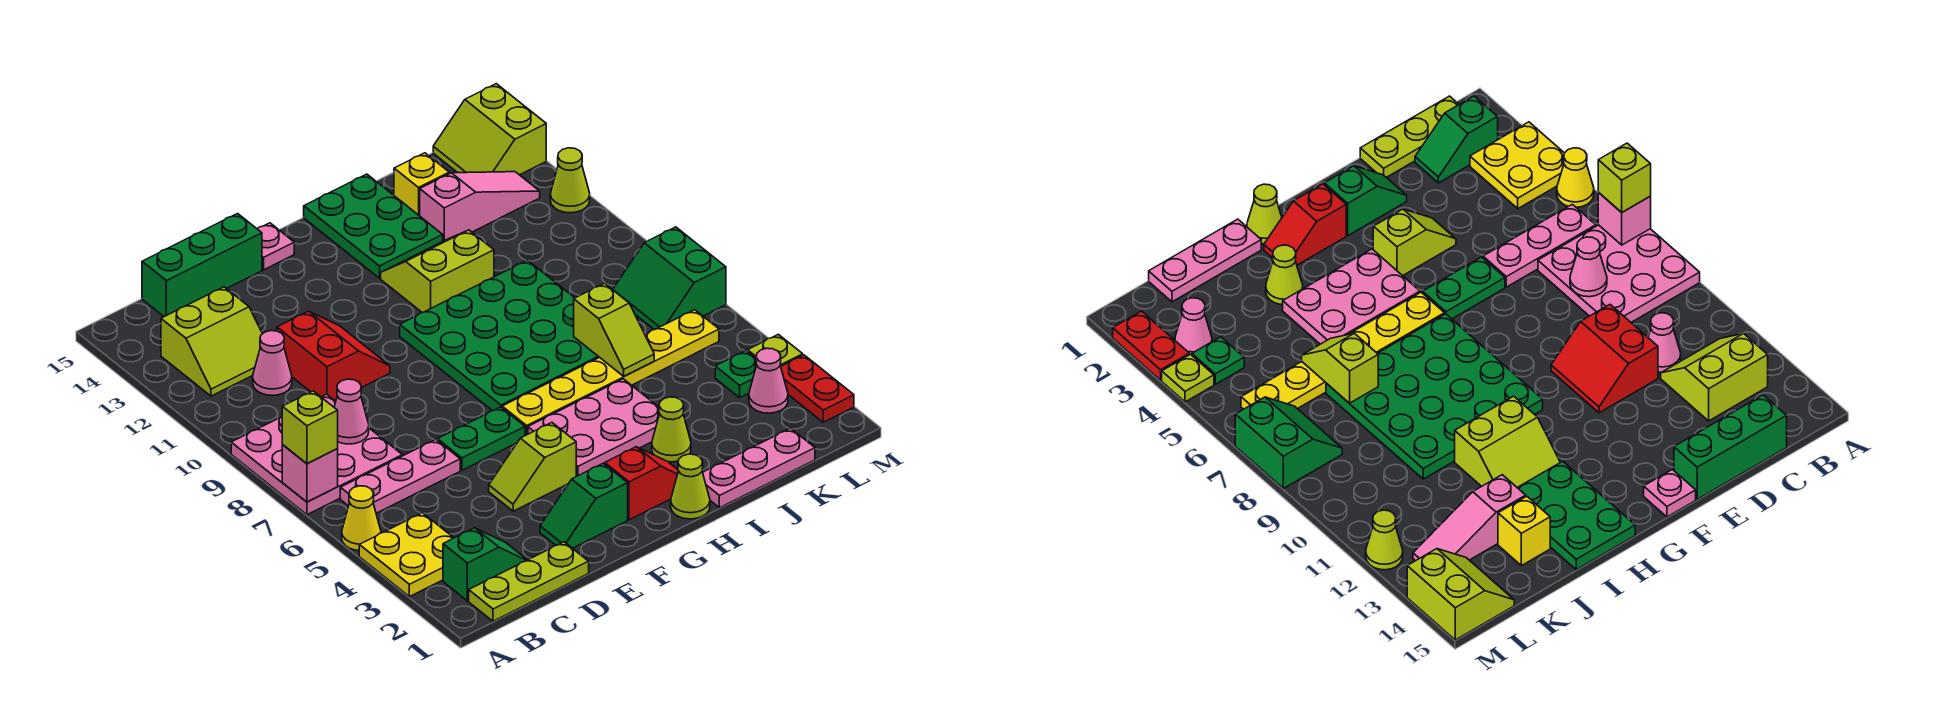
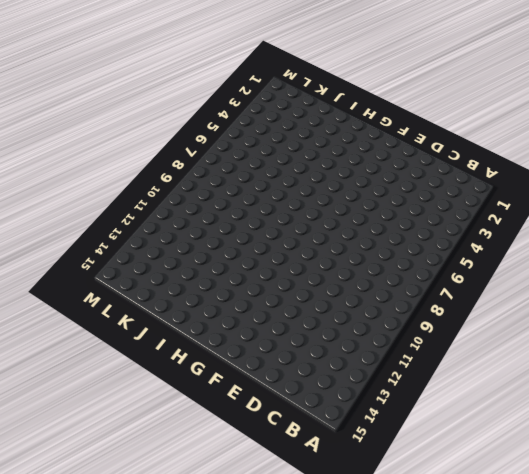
none -> yellow plate A3:B4 level 1
none -> yellow cone A5 level 1
none -> pink plate A7:C9 level 1
none -> lime plate B1:D1 level 1

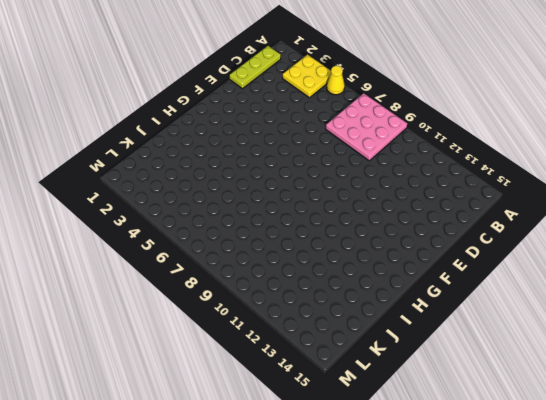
none -> green slope B2:C2 level 1 top B
none -> pink plate B6:D6 level 1
none -> lime slope B12:C13 level 1 top 13
none -> pink cone C11 level 1

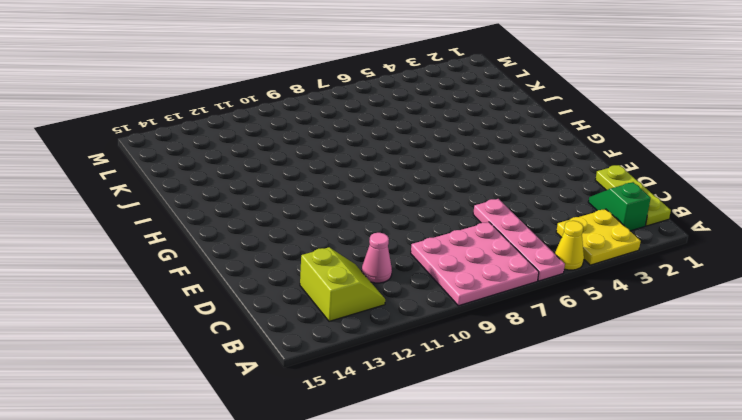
pink plate A6:D6 level 1 -> pink plate B6:D6 level 1
none -> green brick C15:E15 level 1
none -> red slope D10:E11 level 1 top D
none -> green slope E2:F2 level 1 top F
none -> lime slope E4:F4 level 1 top F

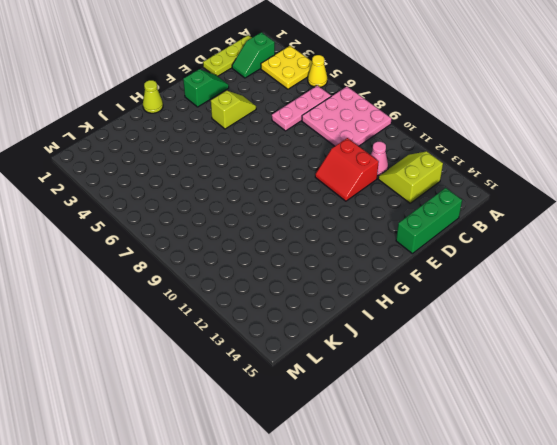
none -> green plate E6:F6 level 1
none -> pink plate F15 level 1
none -> red slope G2:H2 level 1 top G
none -> pink plate G4:I5 level 1

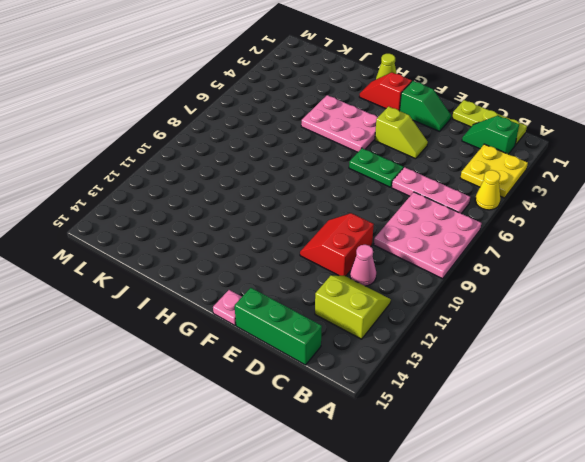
none -> yellow plate G6:L6 level 1
none -> green plate G7:J10 level 1
none -> lime slope H11:I12 level 1 top 11
none -> green plate H13:I15 level 1

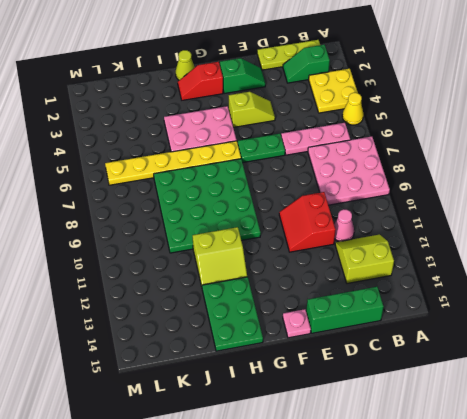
none -> pink plate I1:K1 level 1
none -> lime cone I3 level 1
none -> pink slope J13:L13 level 1 top J
none -> yellow brick J14 level 1

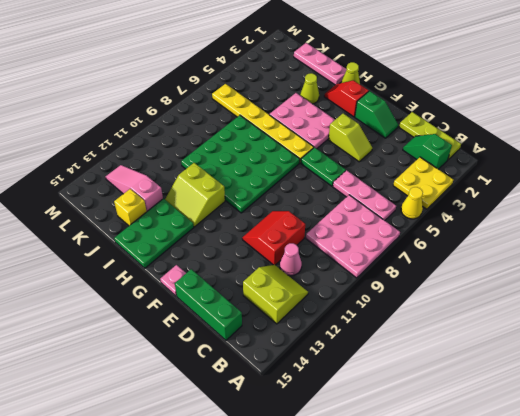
none -> pink cone L3 level 1
none -> green plate L4 level 1
none -> green slope L7:M8 level 1 top M
none -> lime slope L14:M15 level 1 top M

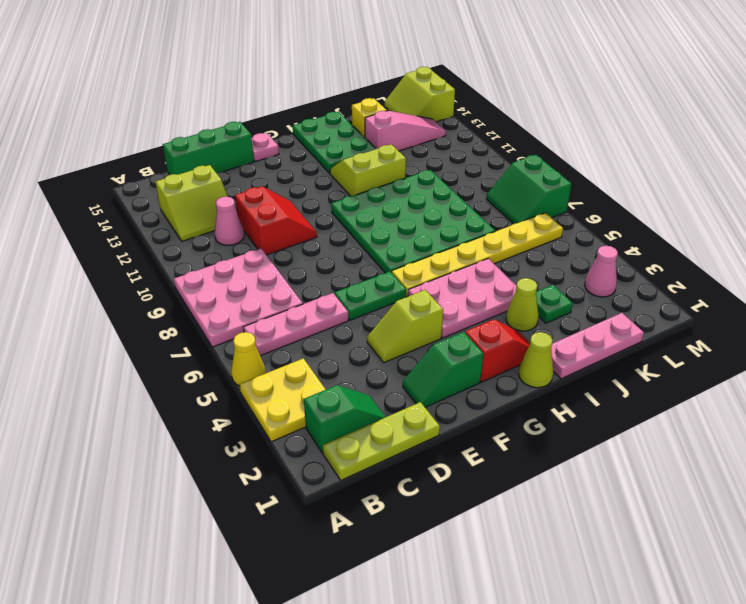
green plate J3 level 1 -> green plate L4 level 1
none -> red plate M2:M3 level 1
none -> lime plate M4 level 1
none -> lime cone M12 level 1
none -> pink brick A7 level 2

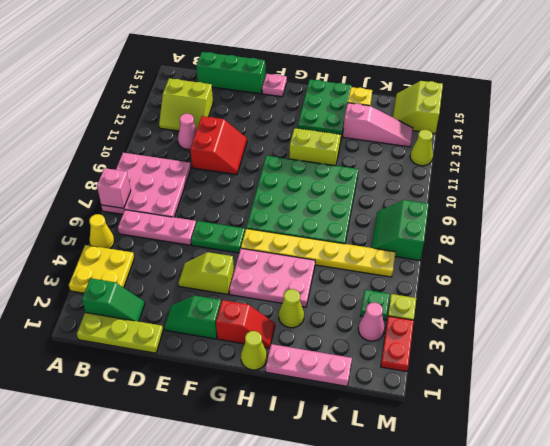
none -> pink cone C8 level 2
none -> lime slope J6:J7 level 2 top 7
none -> lime brick A7 level 3

